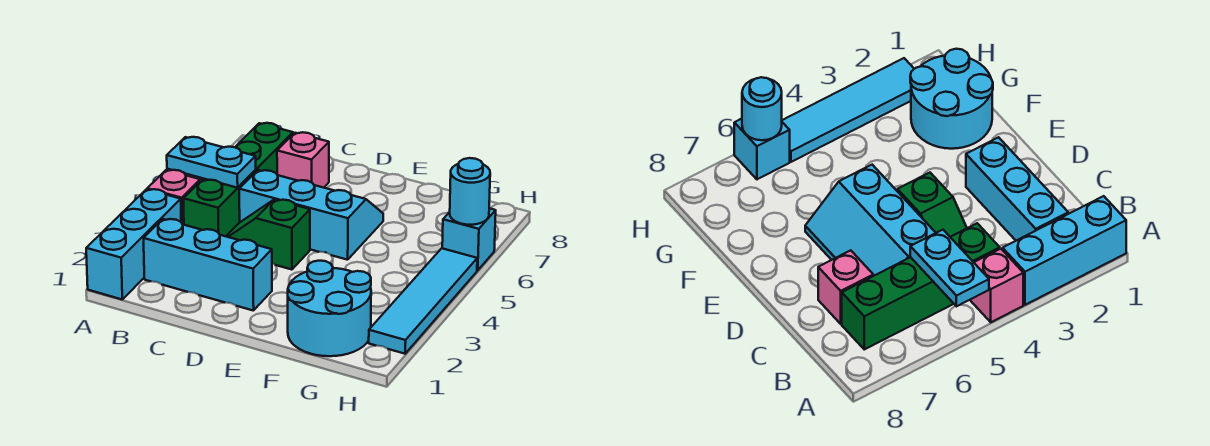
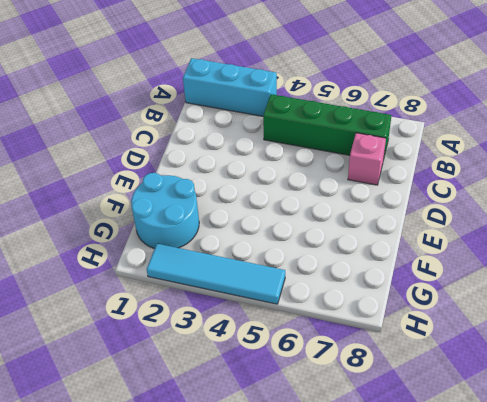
none -> pink brick A4 level 1
none -> cyan brick B2:D2 level 1
none -> green slope C4:D4 level 1 top D

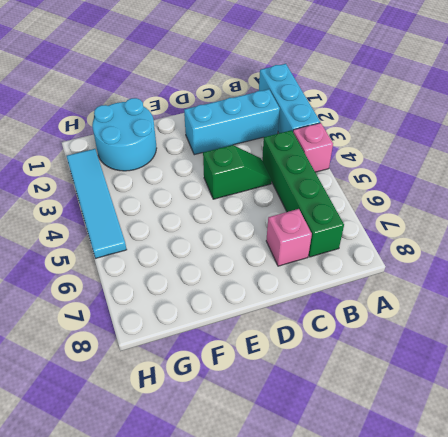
none -> cyan slope C5:E6 level 1 top 5
none -> cyan brick H6 level 1
none -> cyan plate A5:B5 level 2

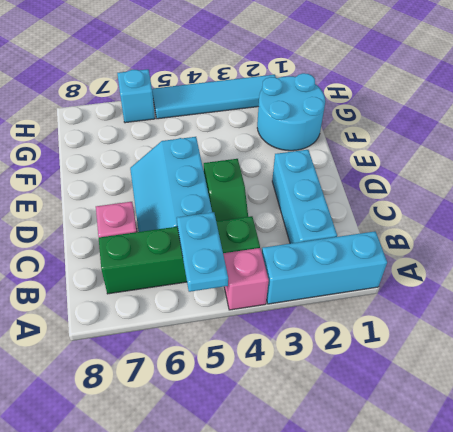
none -> cyan round brick H6 level 2

